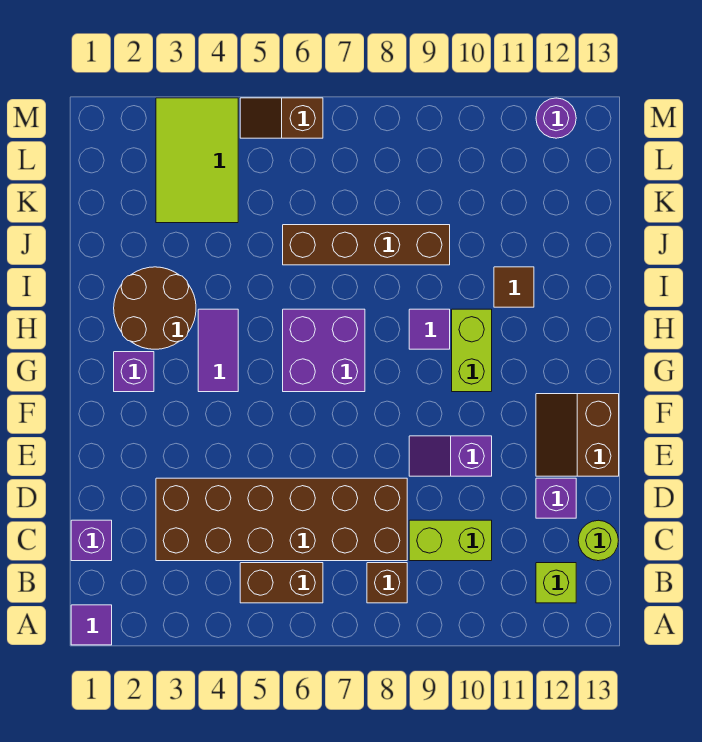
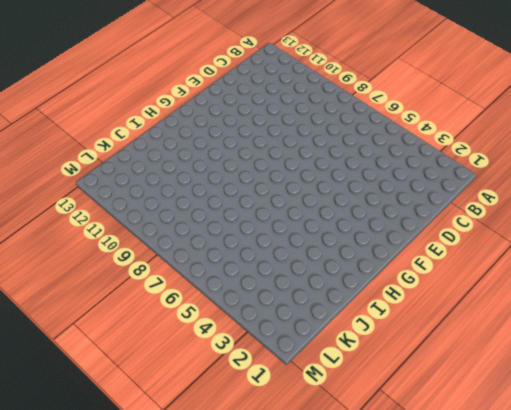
none -> purple tile A1 level 1
none -> brown brick B5:B6 level 1
none -> brown brick B8 level 1

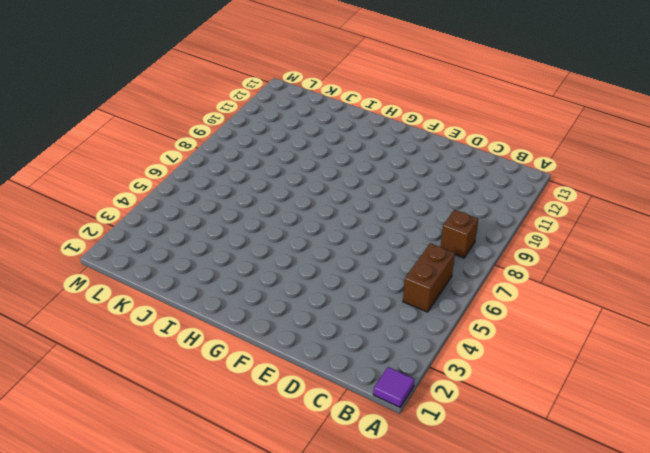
none -> lime brick B12 level 1
none -> purple brick C1 level 1
none -> brown brick C3:D8 level 1

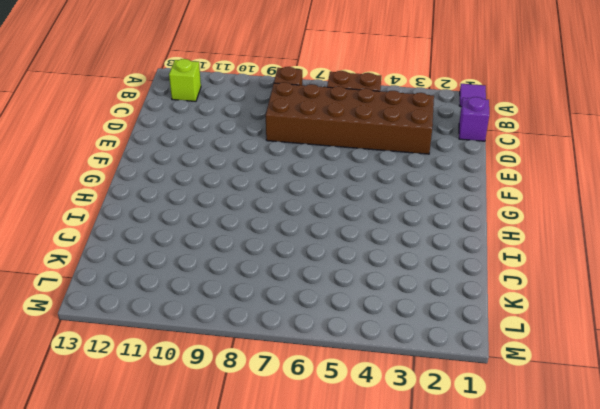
none -> lime brick C9:C10 level 1
none -> lime round brick C13 level 1
none -> purple brick D12 level 1

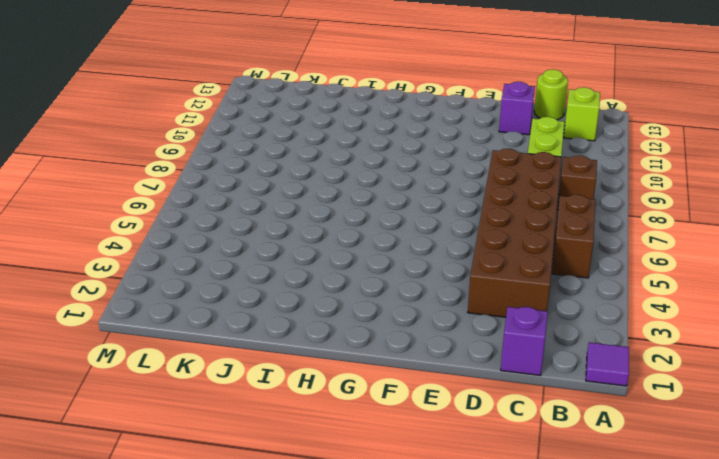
none -> purple slope E9:E10 level 1 top 10
none -> brown slope E12:F13 level 1 top 13
none -> purple brick G2 level 1

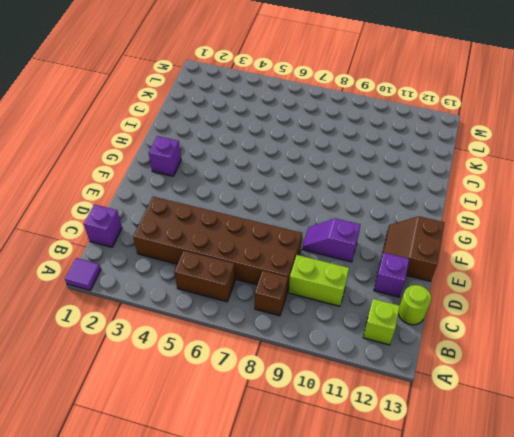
none -> purple tile G4:H4 level 1
none -> purple brick G6:H7 level 1
none -> lime brick G10:H10 level 1

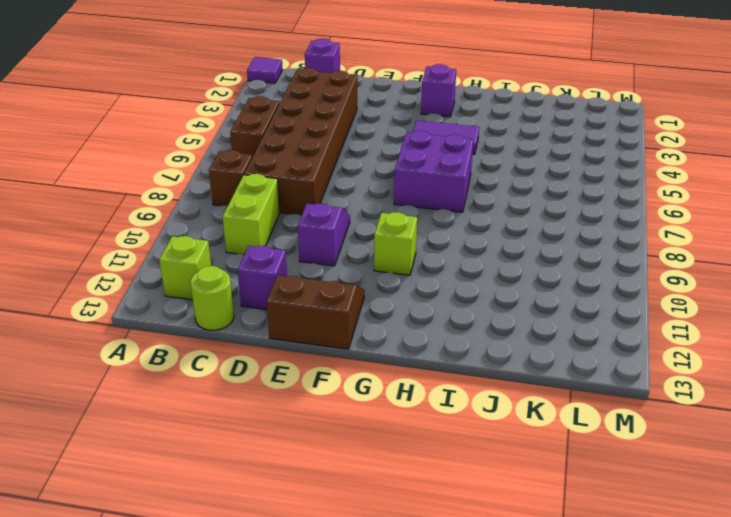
lime brick G10 level 1 -> lime brick G10:H10 level 1
none -> brown round brick H2:I3 level 1
none -> purple tile H9 level 1
none -> brown tile I11 level 1

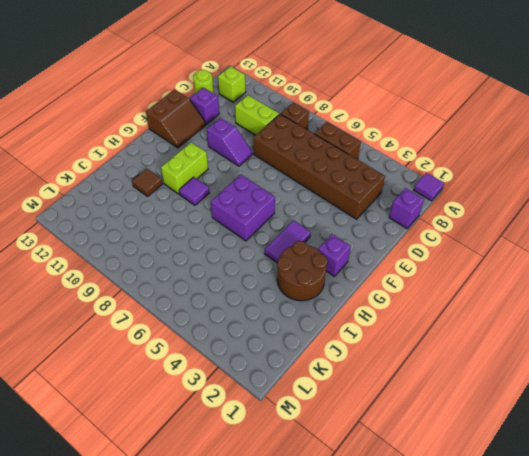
none -> brown brick J6:J9 level 1
none -> lime tile K3:M4 level 1
none -> brown slope M5:M6 level 1 top 6

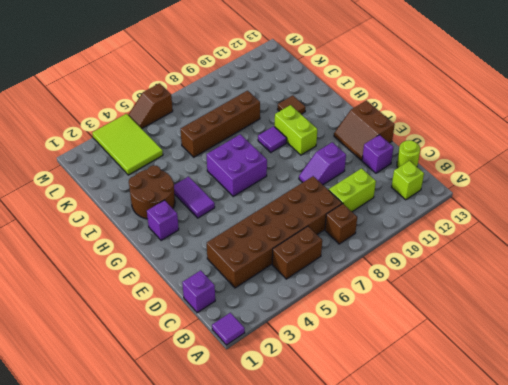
none -> purple round brick M12 level 1

